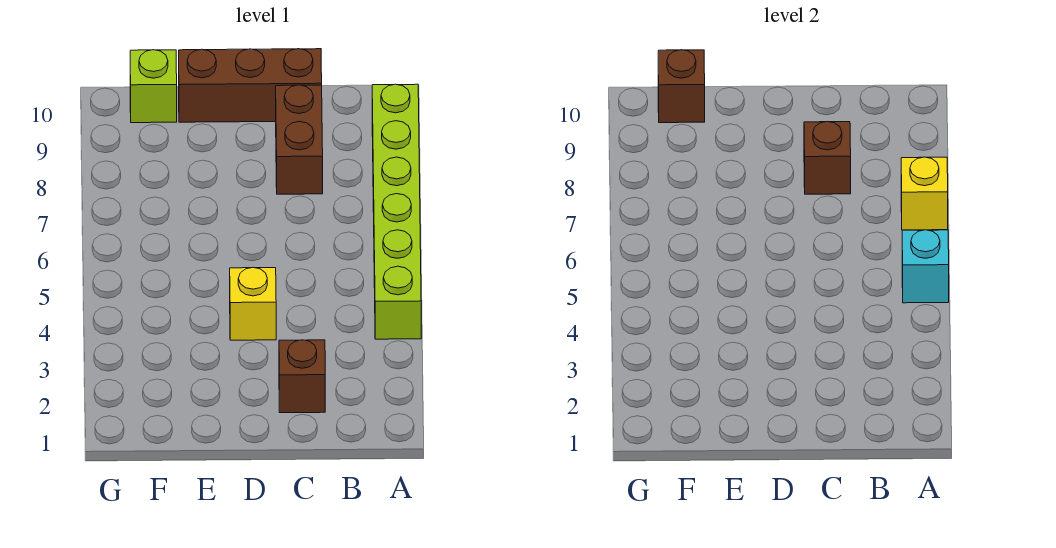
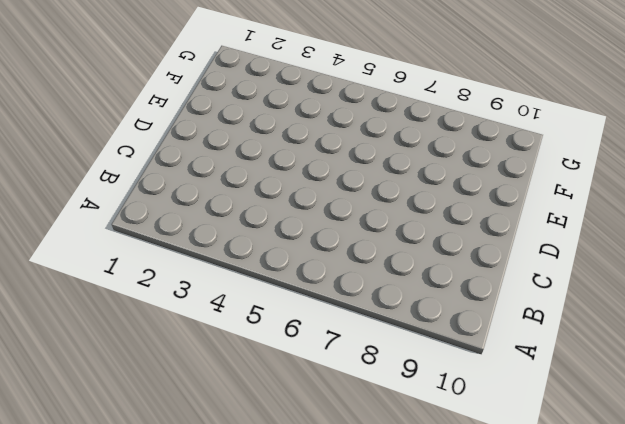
none -> lime brick A4:A9 level 1
none -> brown brick C2 level 1

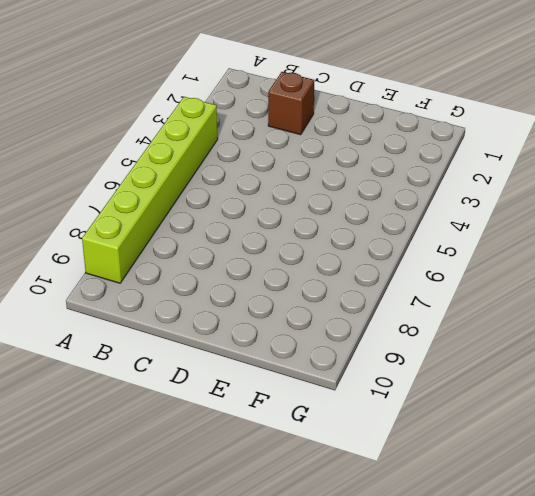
none -> brown brick C8:C9 level 1
none -> brown brick C10:E10 level 1

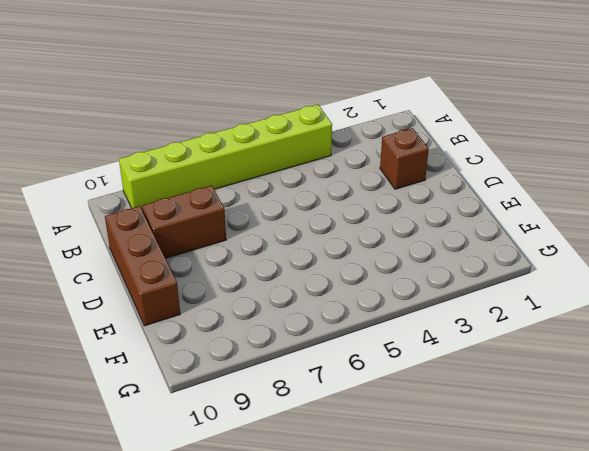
none -> yellow brick D4 level 1
none -> lime brick F10 level 1

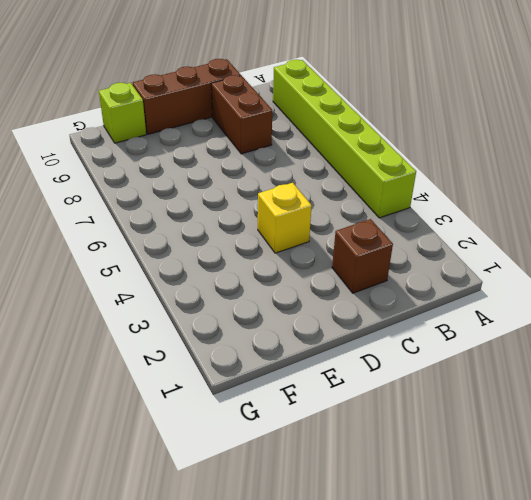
none -> cyan brick A5 level 2
none -> yellow brick A7 level 2

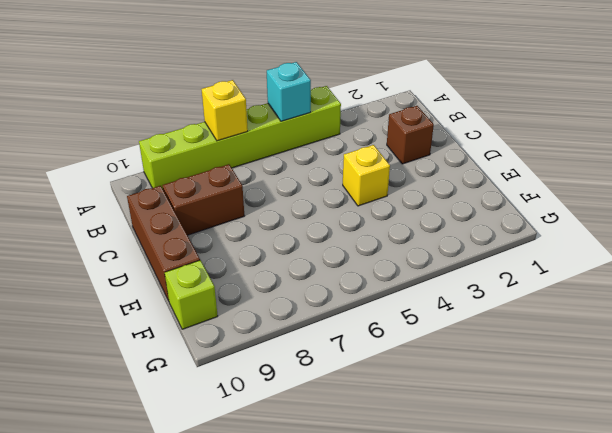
none -> brown brick C8 level 2
none -> brown brick F10 level 2

